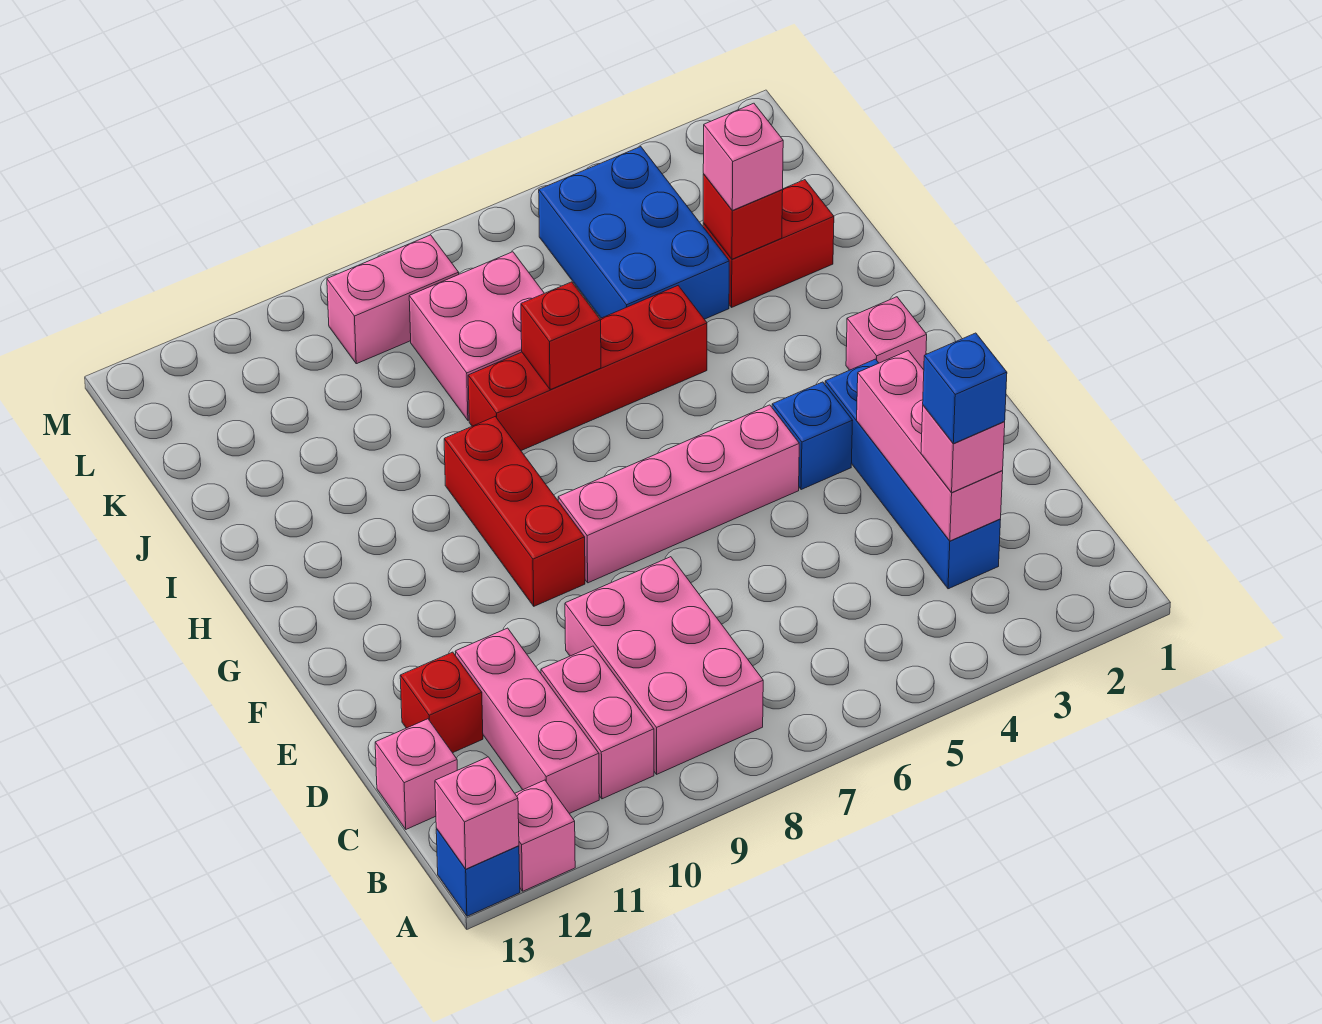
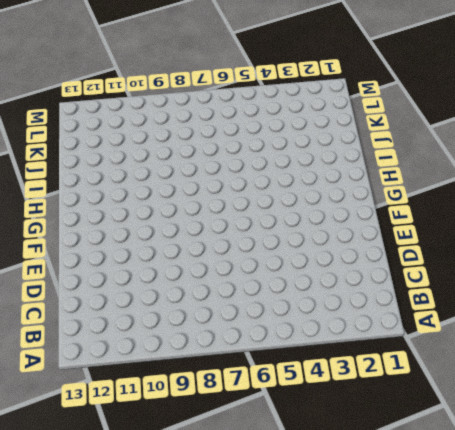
none -> pink brick A12 level 1
none -> blue brick A13 level 1
none -> pink brick B8:D9 level 1

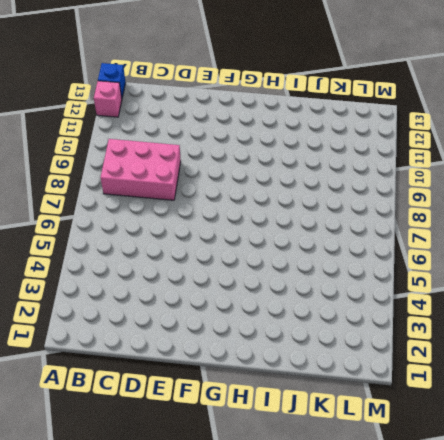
none -> pink brick B10:C10 level 1
none -> pink brick B11:D11 level 1
none -> blue brick C3:F3 level 1

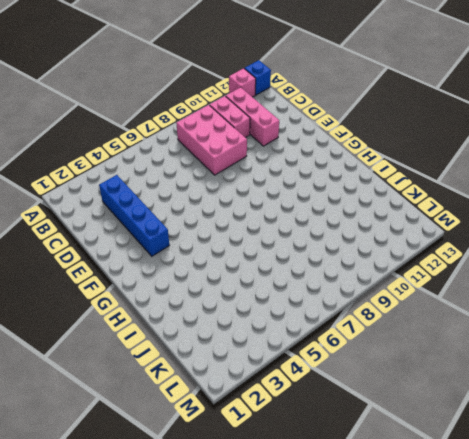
none -> pink brick C13 level 1
none -> red brick D12 level 1
none -> blue brick F4 level 1

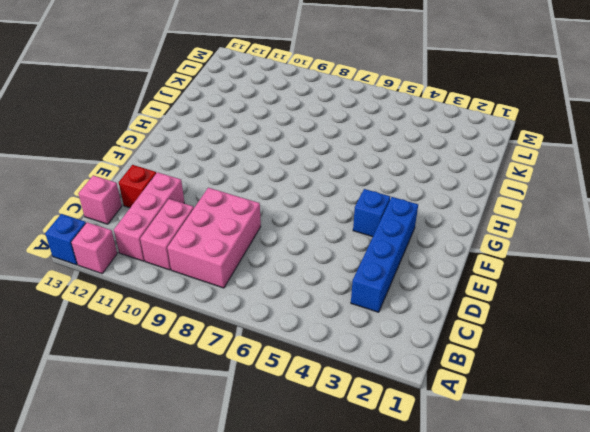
none -> pink brick F5:F8 level 1
none -> red brick F9:H9 level 1
none -> pink brick G2 level 1

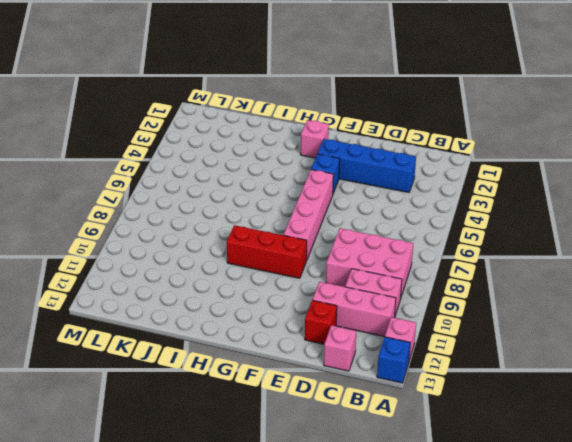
none -> red brick I5:I8 level 1
none -> red brick J2:J3 level 1
none -> blue brick J4:L5 level 1

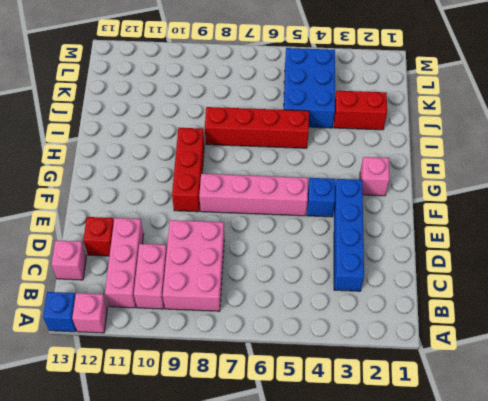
none -> pink brick J7:K8 level 1
none -> pink brick L8:L9 level 1
none -> pink brick A13 level 2

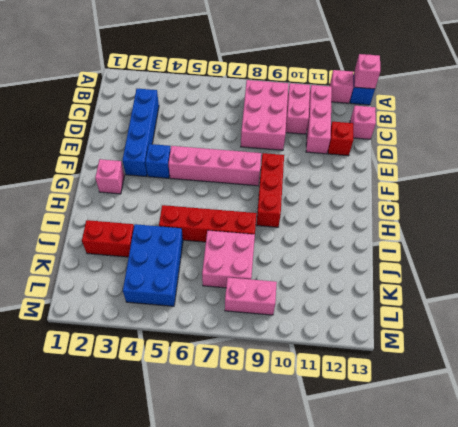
none -> pink brick C3:E3 level 2
none -> red brick I7 level 2
none -> red brick J3 level 2

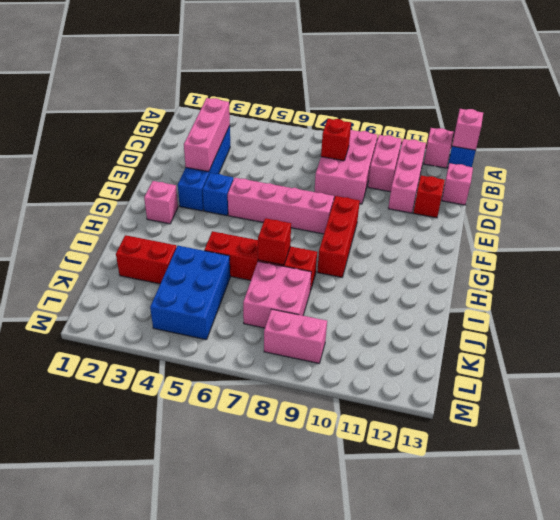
red brick C8 level 2 -> red brick J3 level 2
none -> pink brick C3 level 3
none -> pink brick J3 level 3
none -> blue brick C3 level 4

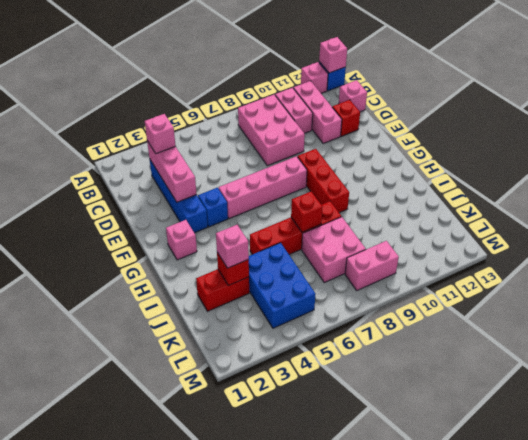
none -> blue brick C3 level 4

